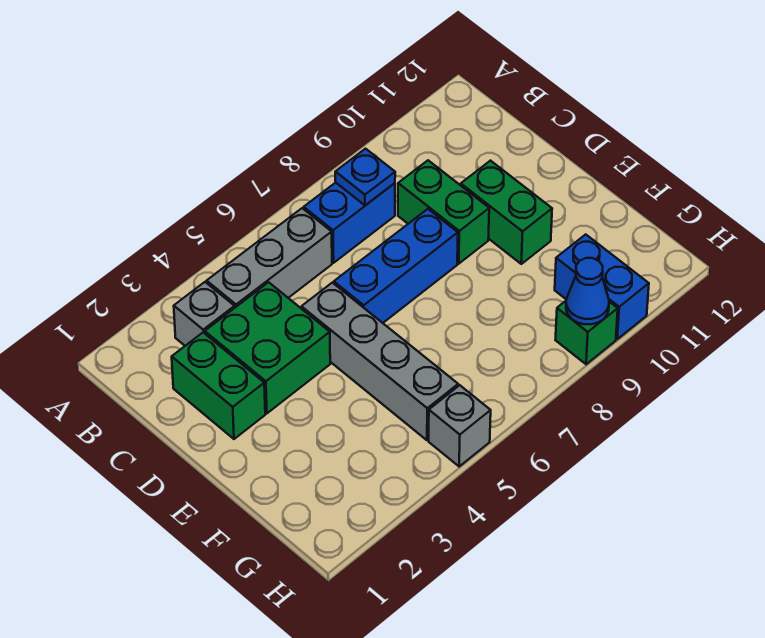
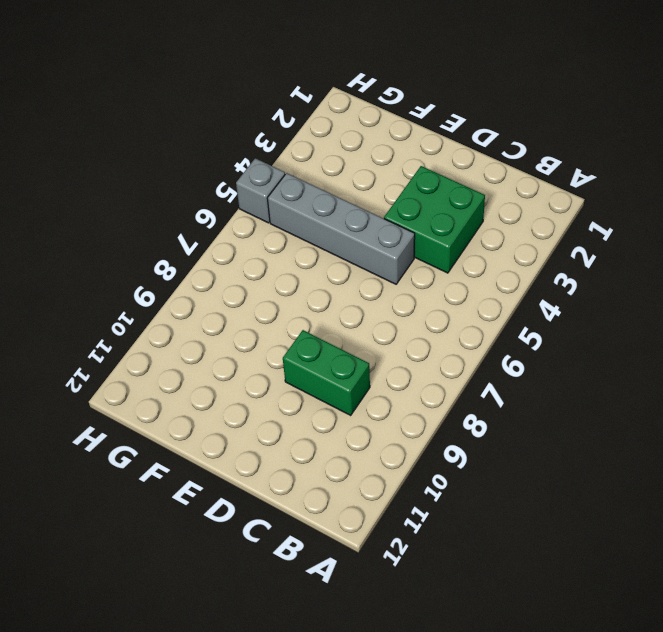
none -> grey brick B3 level 1
none -> grey brick B4:B6 level 1
none -> blue brick B7:B8 level 1

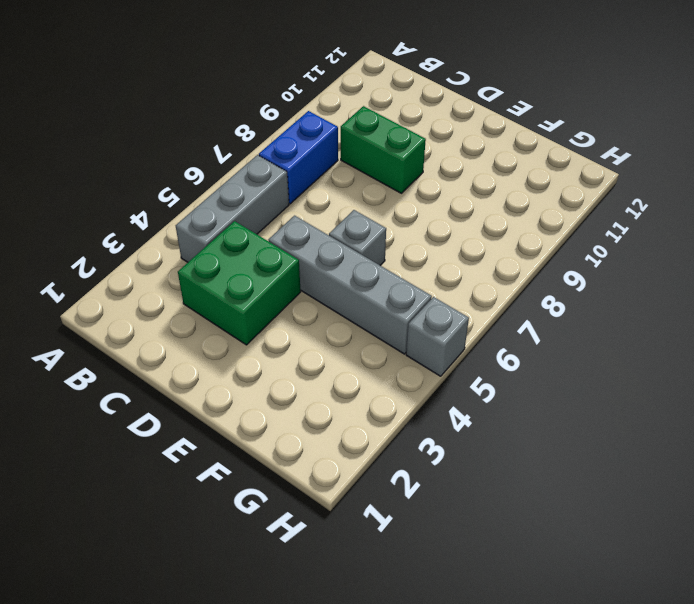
grey brick E6 level 1 -> grey brick B3 level 1
none -> green brick C2:D2 level 1
none -> blue brick D6:D8 level 1
none -> green brick D10:E10 level 1

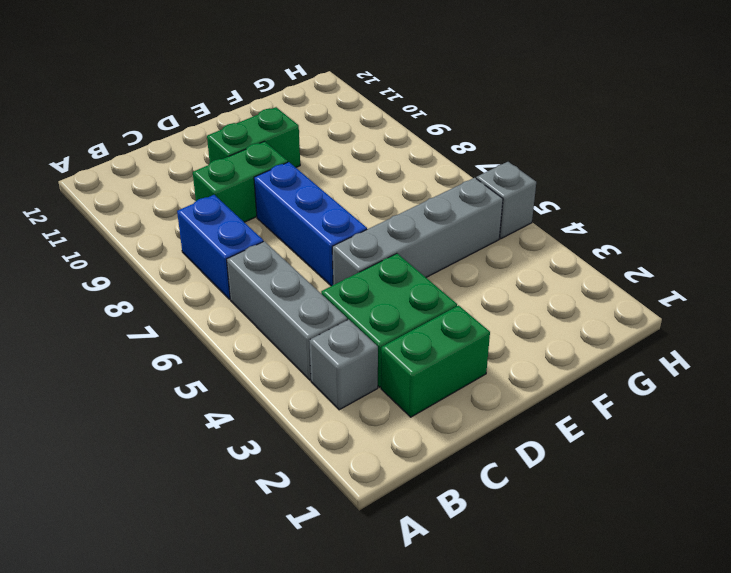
none -> blue brick G10:H10 level 1
none -> green brick H9 level 1
none -> blue plate B8 level 2

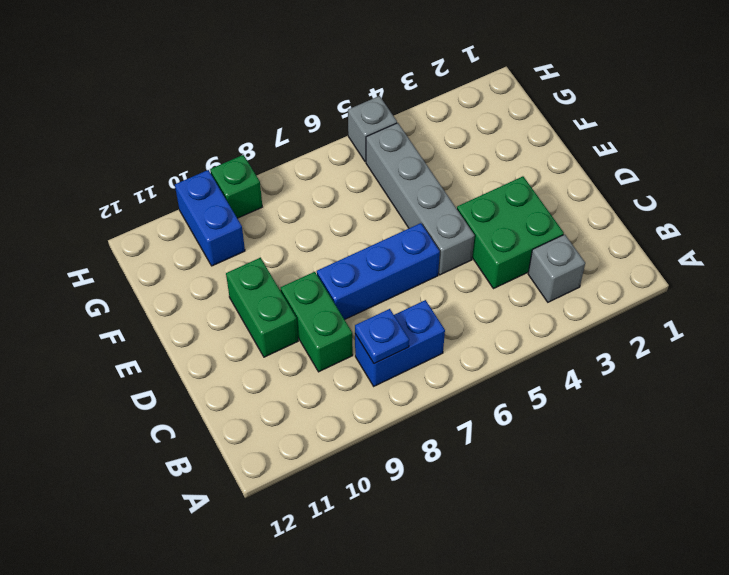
none -> grey brick B4:B6 level 1
none -> green brick C2:D2 level 1
none -> blue cone H9 level 2

